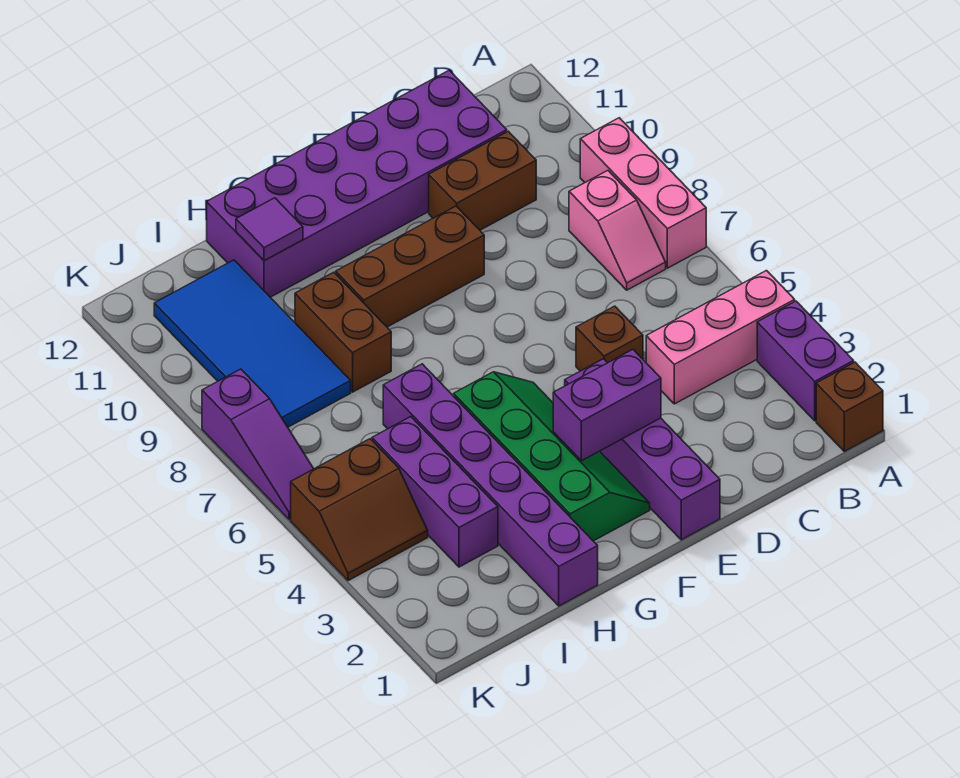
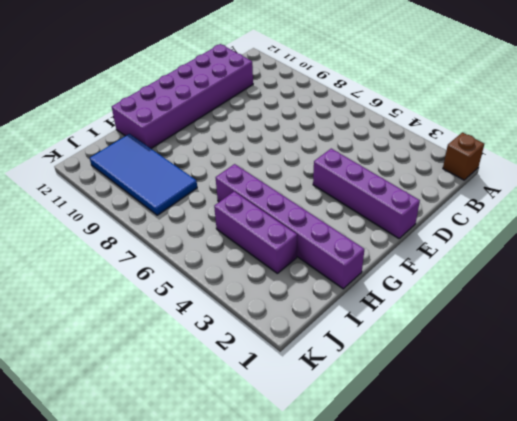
none -> purple brick A2:A3 level 1
none -> pink brick A4:C4 level 1
none -> pink brick A7:A9 level 1

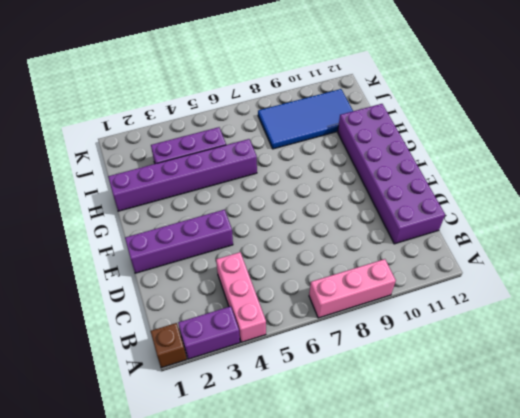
none -> pink slope B7:B8 level 1 top 8
none -> brown brick C10:D10 level 1
none -> brown brick D5 level 1

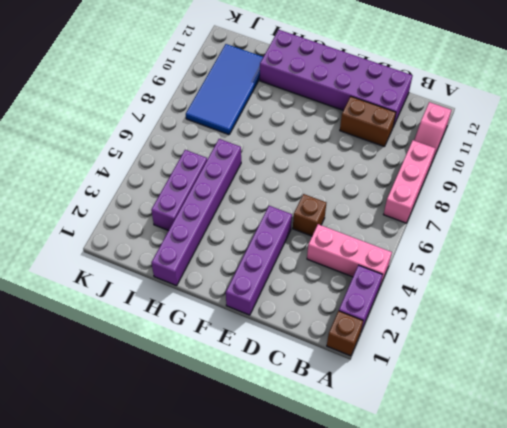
pink slope A10:A11 level 1 top 11 -> pink slope B7:B8 level 1 top 8
none -> brown brick E9:G9 level 1
none -> green slope F2:G5 level 1 top G
none -> brown brick H8:H9 level 1

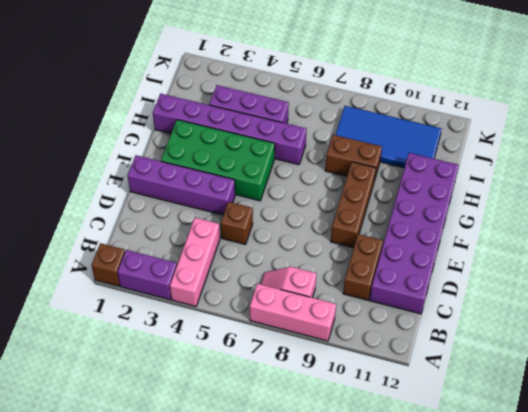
green brick F2:G5 level 1 -> green slope F2:G5 level 1 top G
none -> brown slope J4:K5 level 1 top 5
none -> purple slope K6:K8 level 1 top 8
none -> purple brick E3:F3 level 2

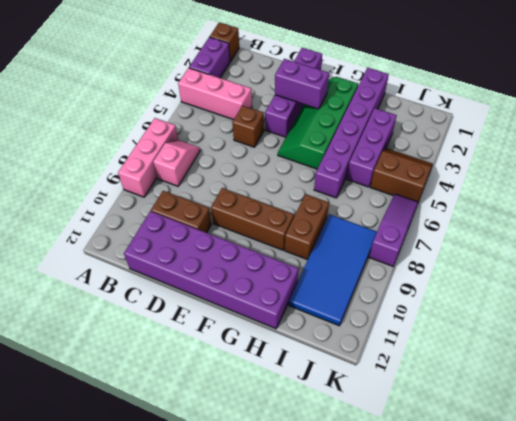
none -> purple tile H11 level 2

